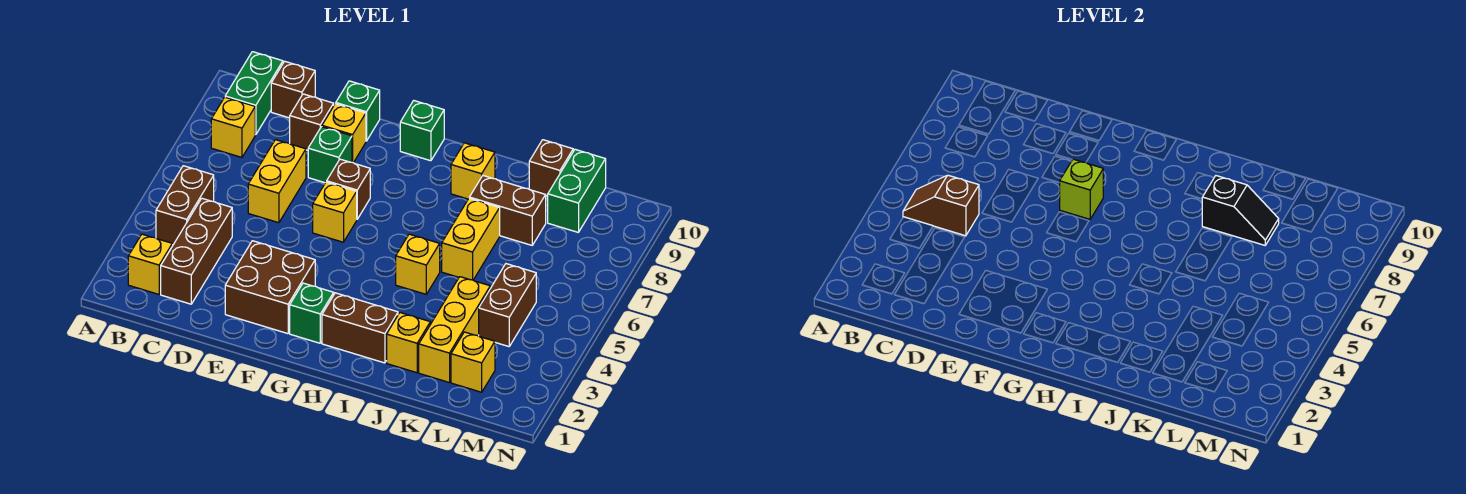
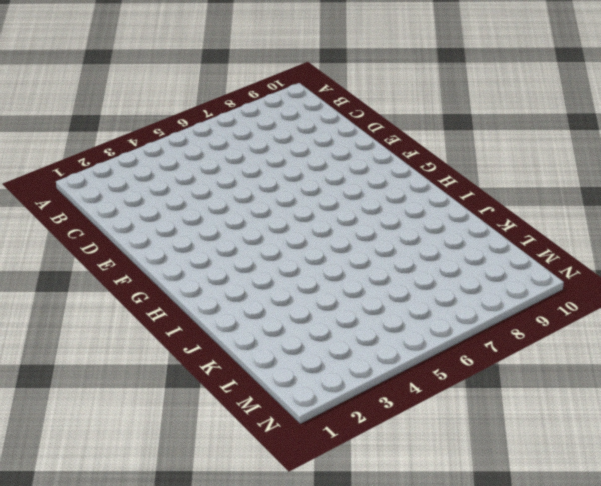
none -> yellow brick B2 level 1
none -> brown brick B4:B5 level 1
none -> yellow brick B8 level 1
none -> green brick B9:B10 level 1

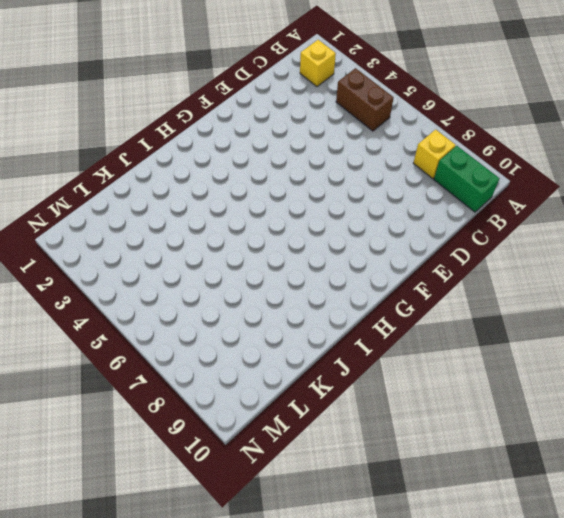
none -> brown brick C2:C4 level 1
none -> brown brick C10 level 1
none -> yellow brick D6:D7 level 1
none -> brown brick D9 level 1

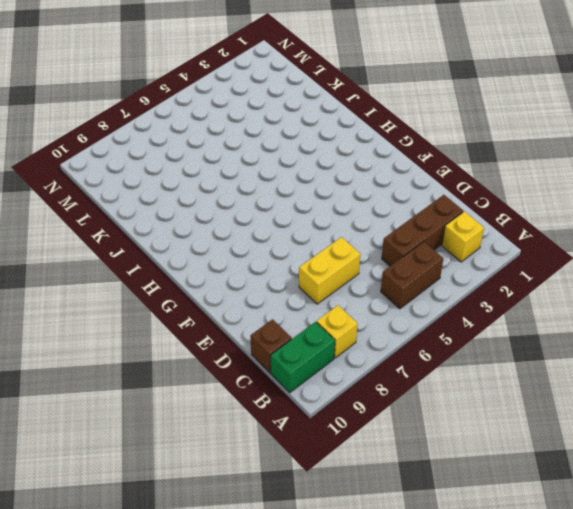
none -> brown brick D9 level 1
none -> brown brick E2:F3 level 1
none -> green brick E8 level 1
none -> yellow brick E9 level 1

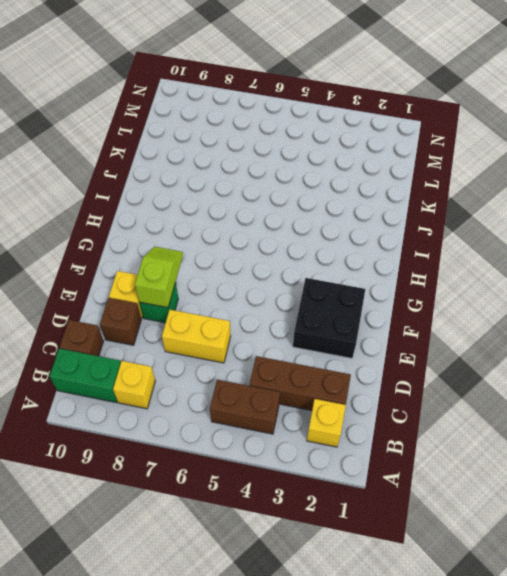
black brick E2:F3 level 1 -> brown brick E2:F3 level 1
lime slope E8:F8 level 2 top E -> none
none -> green brick E10 level 1
none -> yellow brick F6 level 1
none -> brown brick F7 level 1
none -> green brick G2 level 1

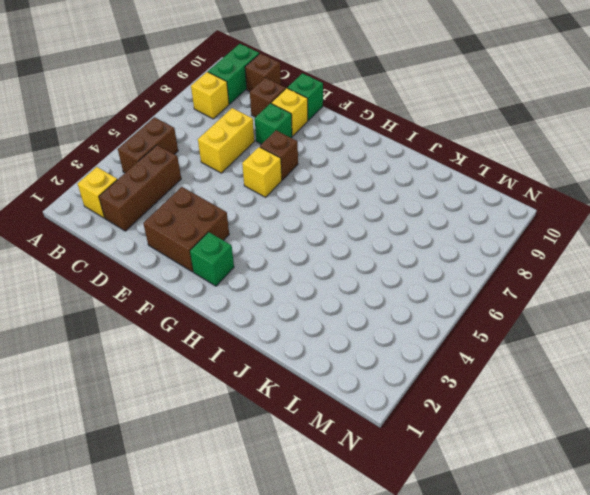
none -> green brick G10 level 1
none -> brown brick H2:I2 level 1
none -> yellow brick I5 level 1
none -> yellow brick I9 level 1

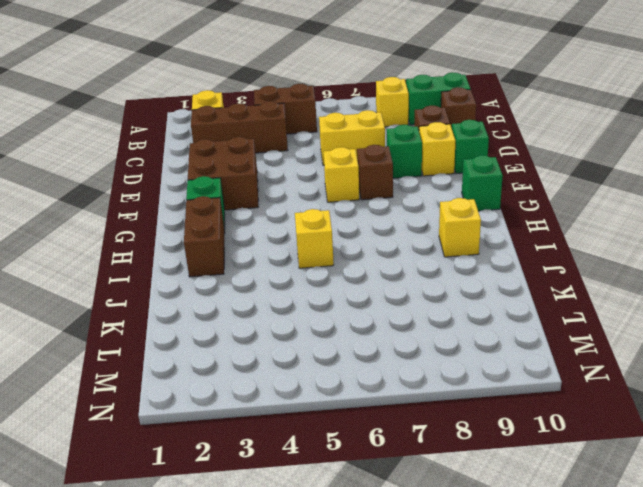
none -> yellow brick J2 level 1
none -> yellow brick J6:J7 level 1
none -> brown brick J8:K8 level 1
none -> yellow brick K2:K4 level 1

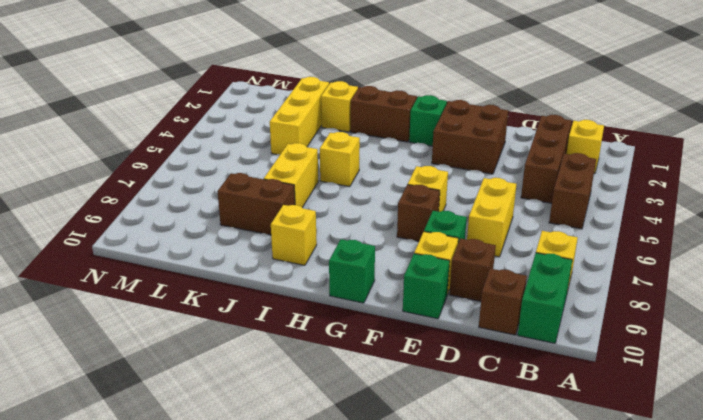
none -> brown brick K10 level 1
none -> yellow brick L2 level 1
none -> brown brick L4:L5 level 1
none -> green brick L9:L10 level 1

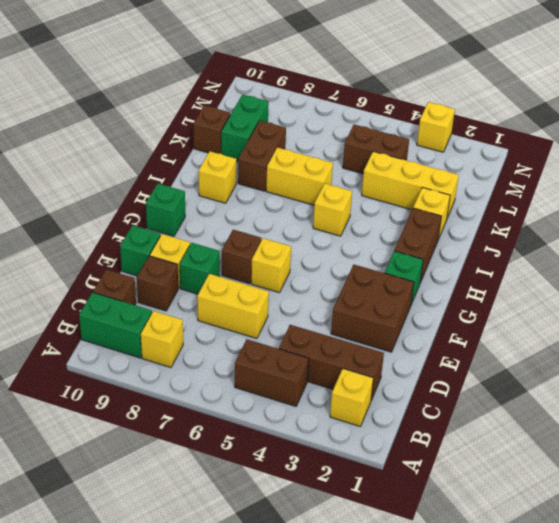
green brick K9:L9 level 1 -> green brick L9:L10 level 1
yellow brick N3 level 1 -> yellow brick L2 level 1
none -> brown slope B5:C5 level 2 top C
none -> lime brick F7 level 2
none -> black slope J8:K8 level 2 top J

